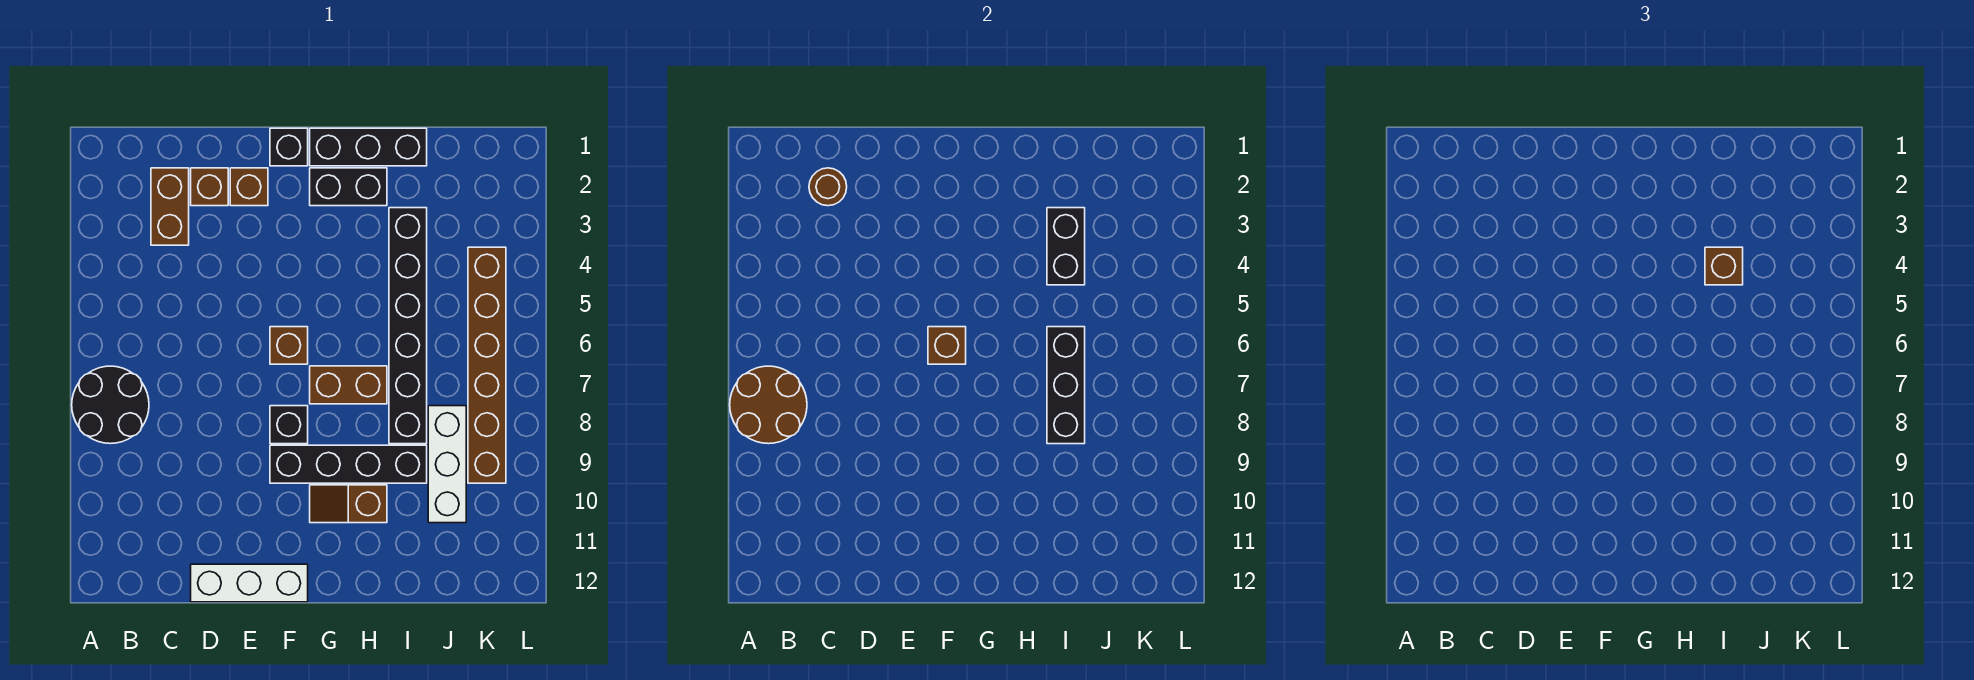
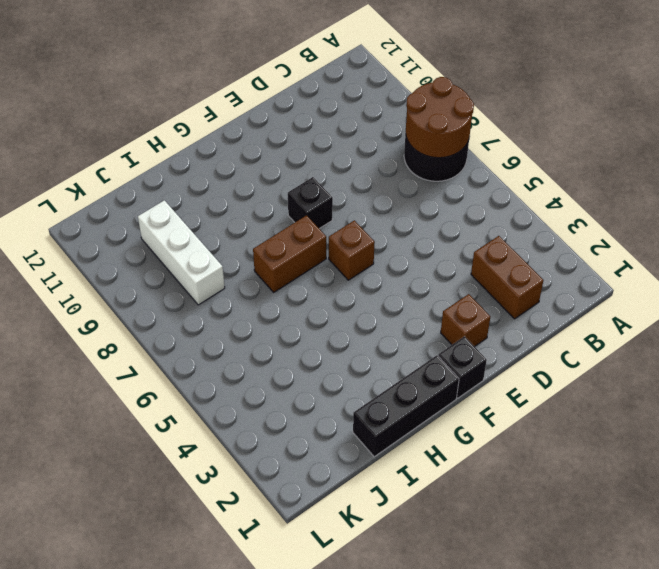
none -> brown brick D2 level 1
none -> white brick D12:F12 level 1
none -> black brick F9:I9 level 1

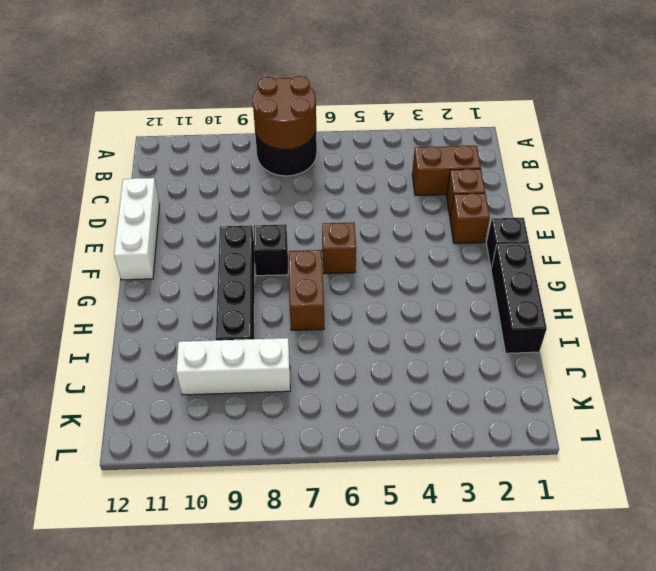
none -> black brick G2:H2 level 1
none -> brown slope G10:H10 level 1 top H
none -> black brick I3:I8 level 1

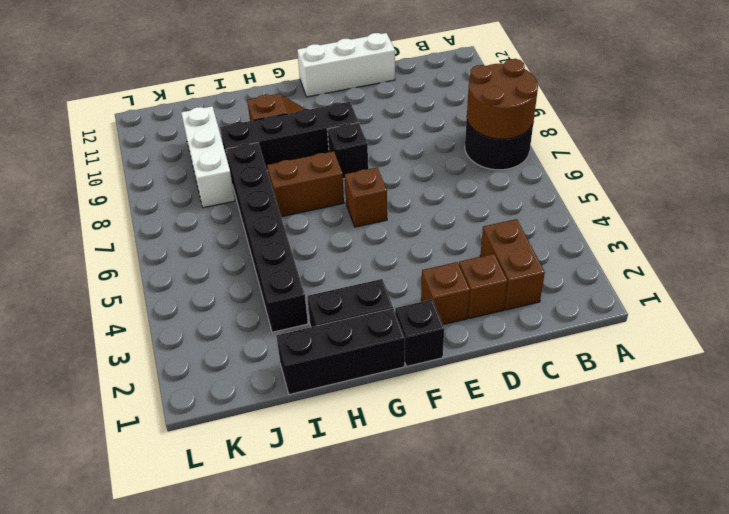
none -> brown brick K4:K9 level 1
none -> brown round brick C2 level 2
none -> brown brick F6 level 2

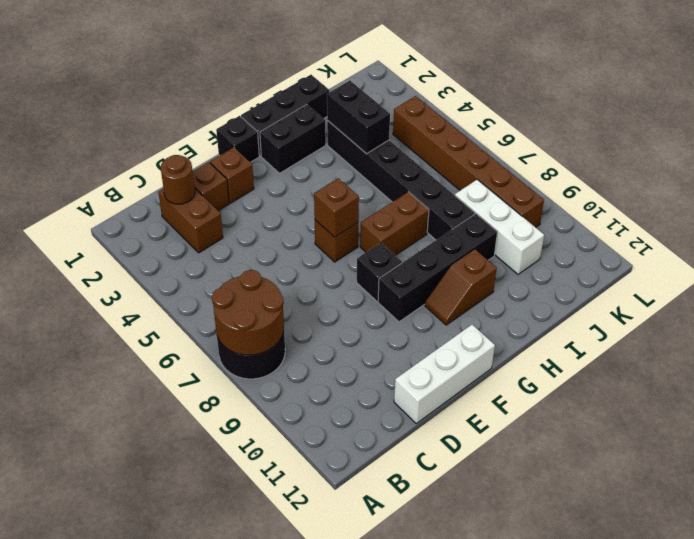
none -> black brick I6:I8 level 2
none -> brown brick I4 level 3

